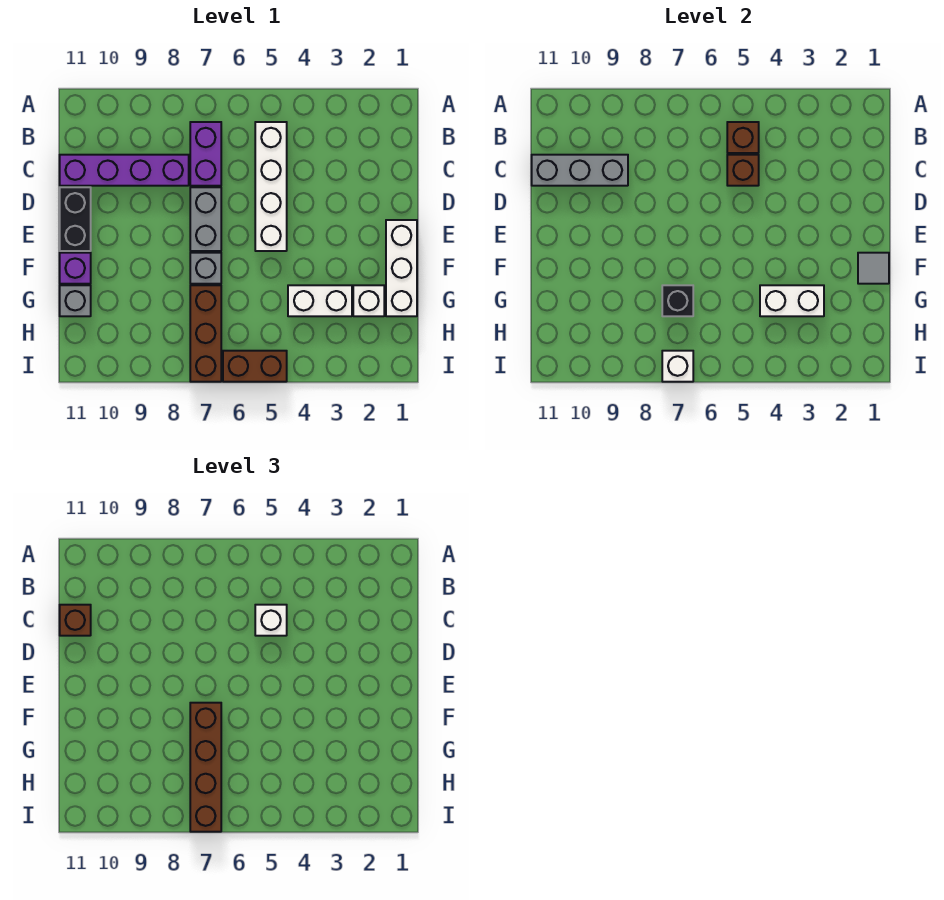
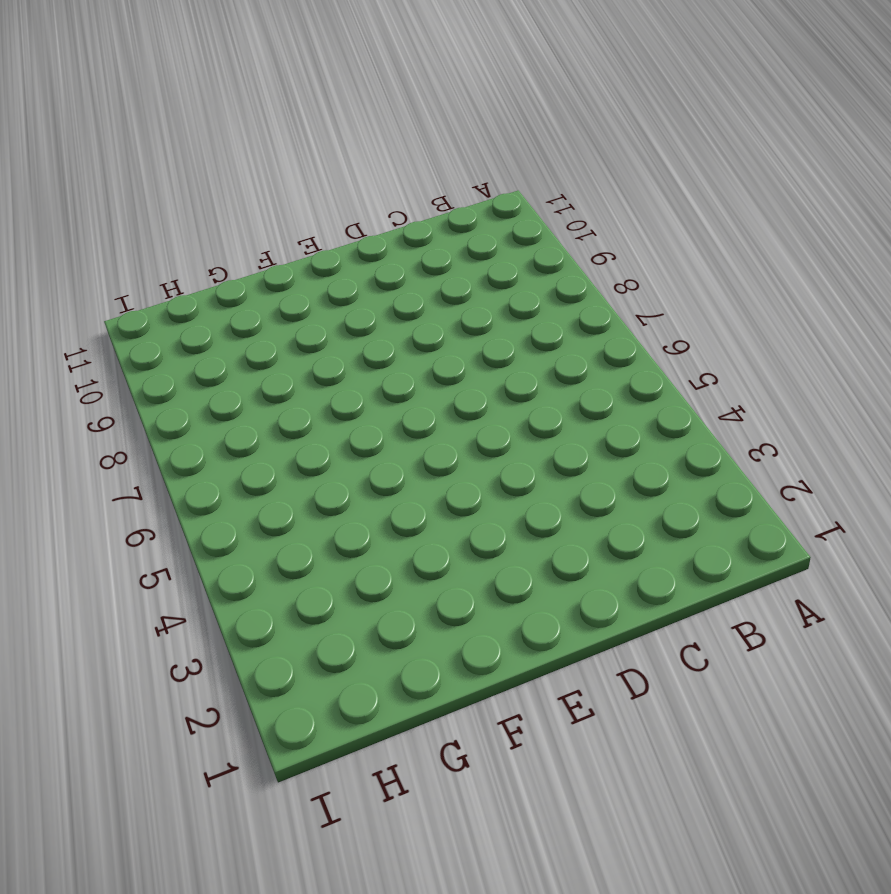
none -> white brick B5:E5 level 1
none -> purple brick B7:C7 level 1
none -> purple brick C8:C11 level 1

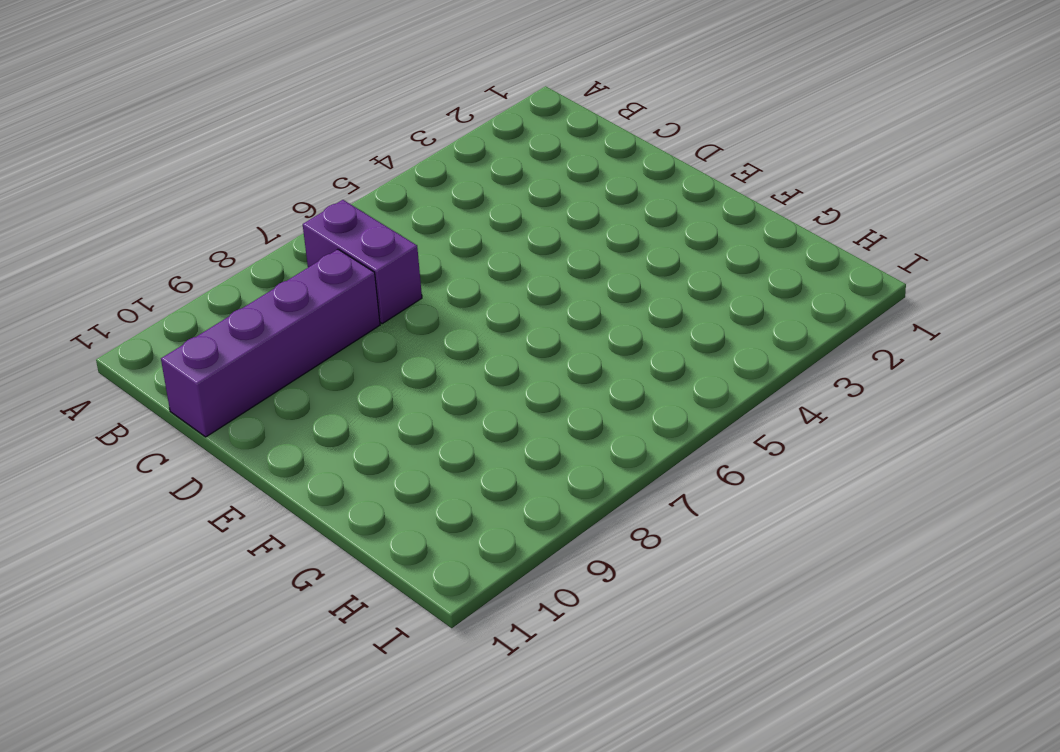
none -> white brick B5:E5 level 1
none -> grey brick D7:E7 level 1
none -> black brick D11:E11 level 1

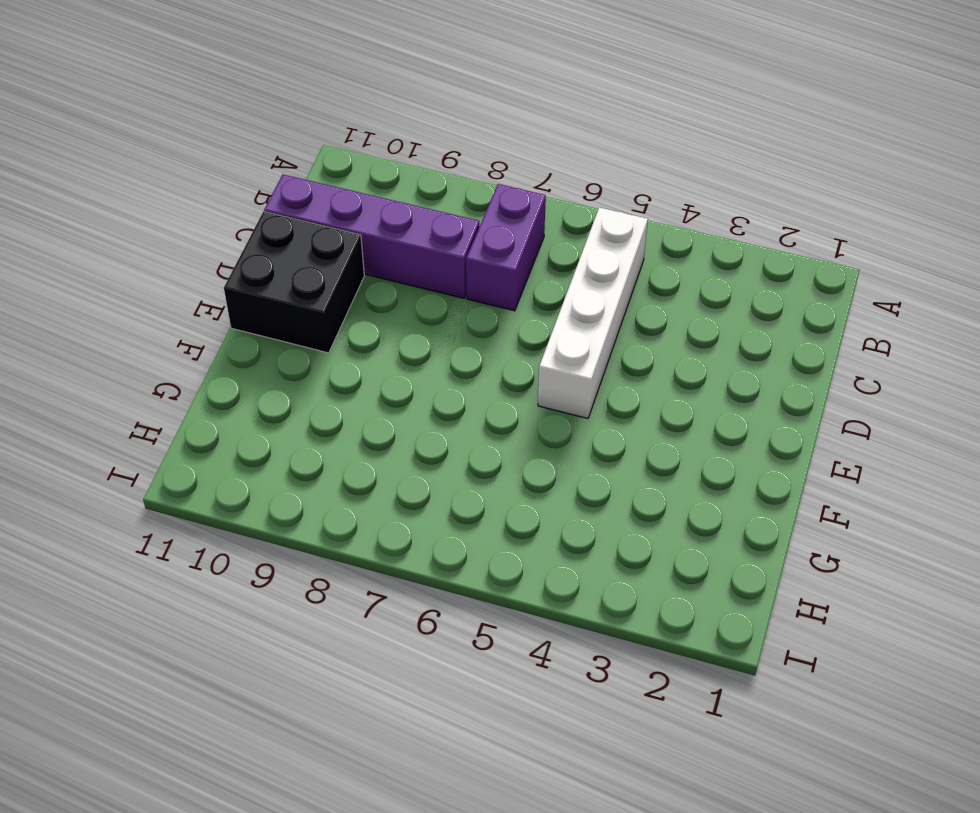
black brick D10:E11 level 1 -> black brick D11:E11 level 1
none -> grey brick D7:E7 level 1
none -> white brick E1:G1 level 1
none -> grey brick F7 level 1

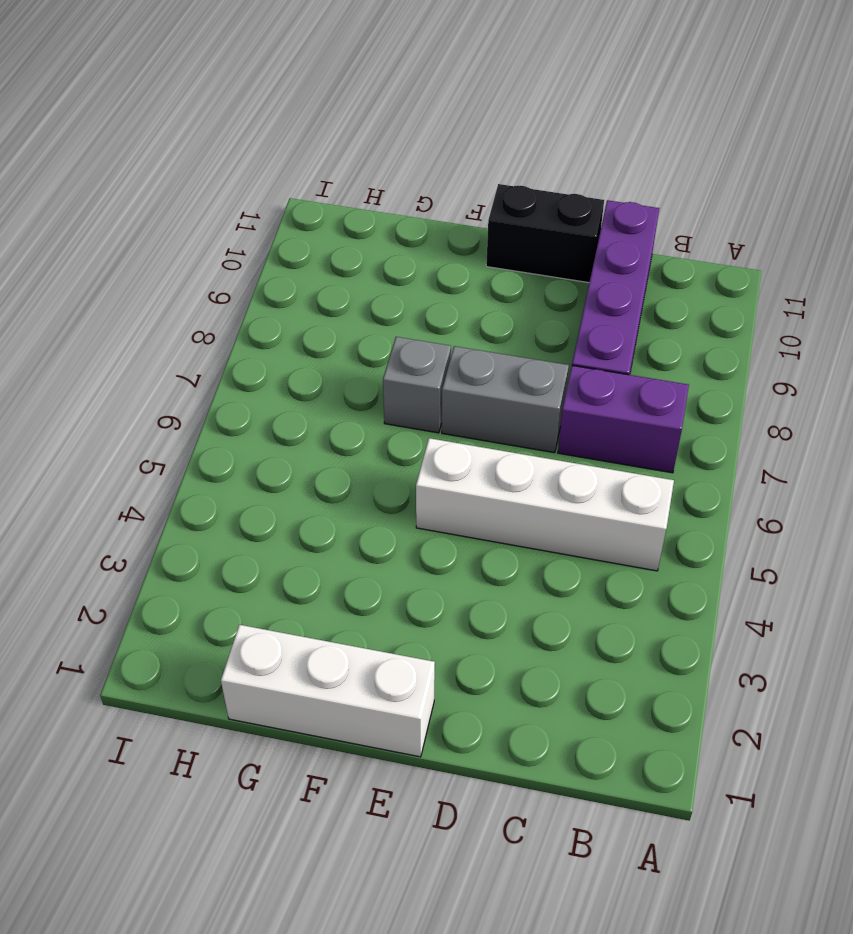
none -> purple brick F11 level 1
none -> white brick G2 level 1
none -> white brick G3:G4 level 1

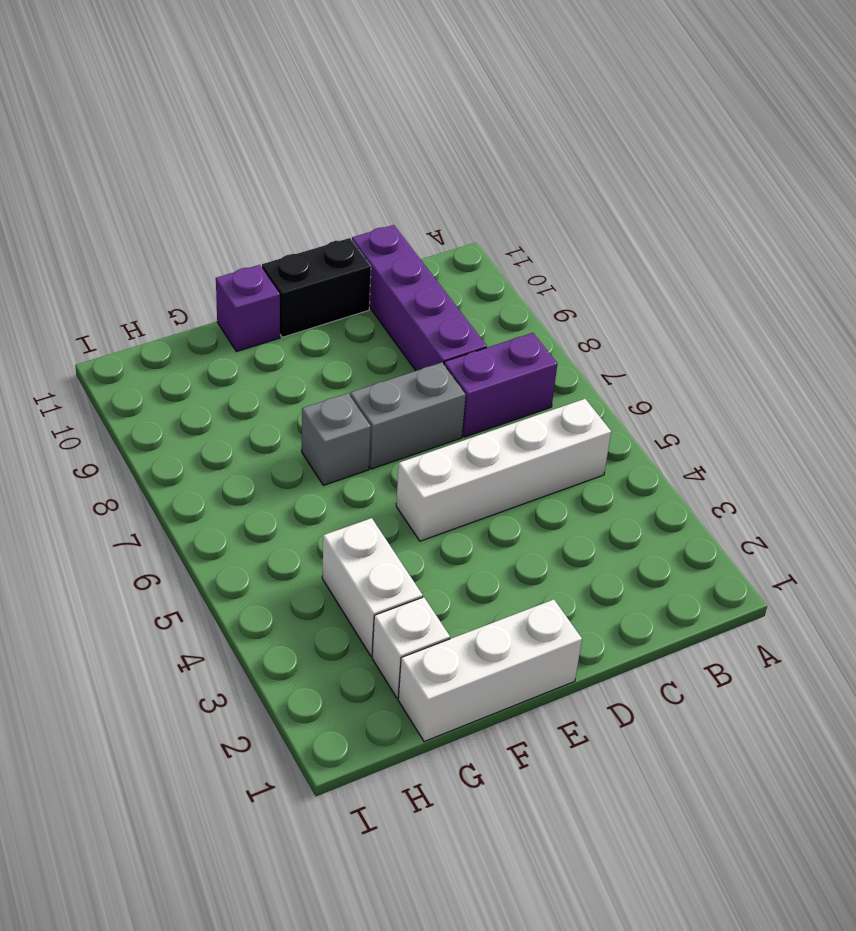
none -> brown brick G7:I7 level 1
none -> grey brick G11 level 1
none -> brown brick I5:I6 level 1

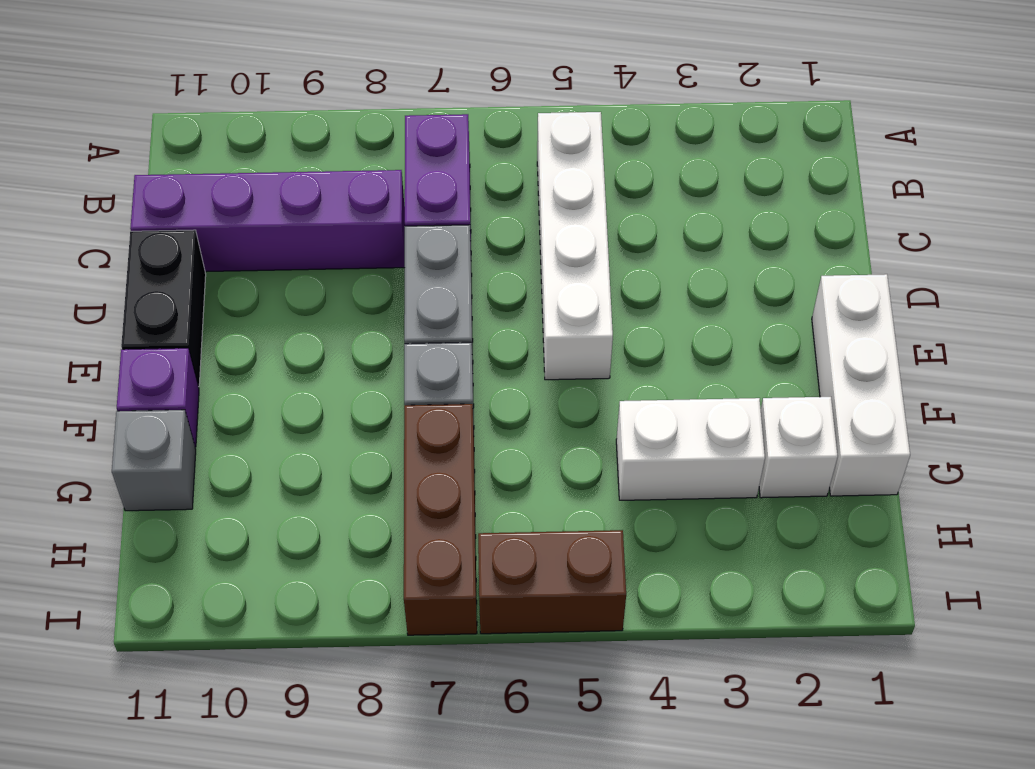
none -> brown brick B5 level 2
none -> brown brick C5 level 2
none -> grey brick C9:C11 level 2

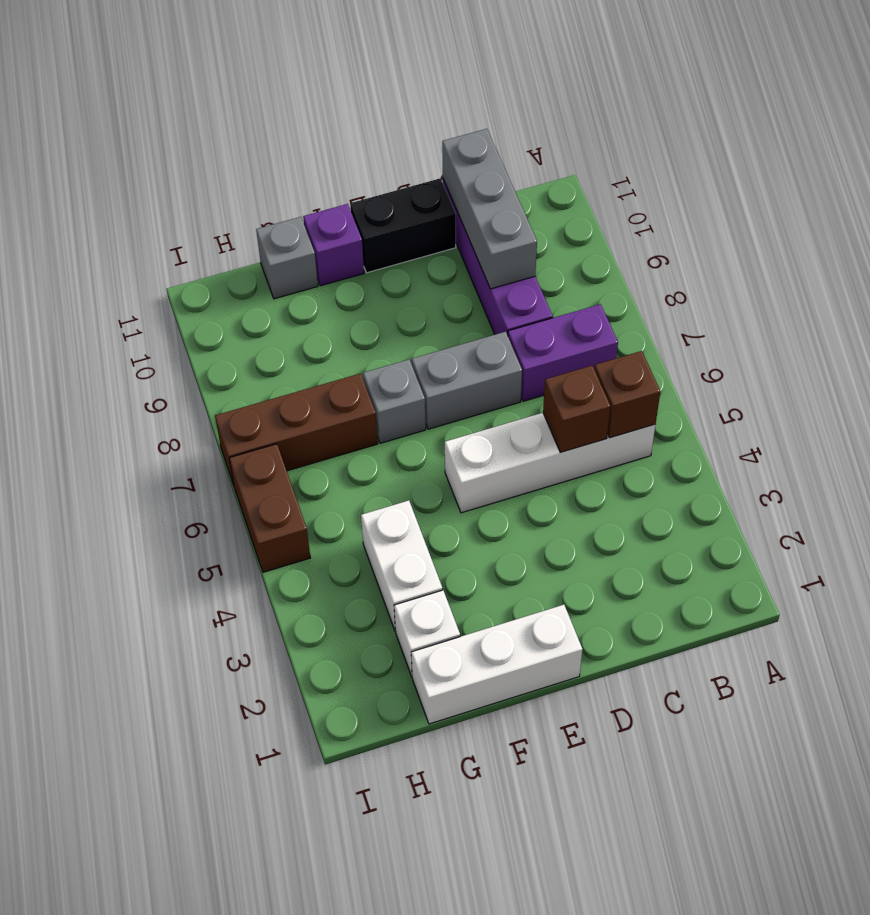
none -> grey tile F1 level 2
none -> white brick G3:G4 level 2
none -> black brick G7 level 2

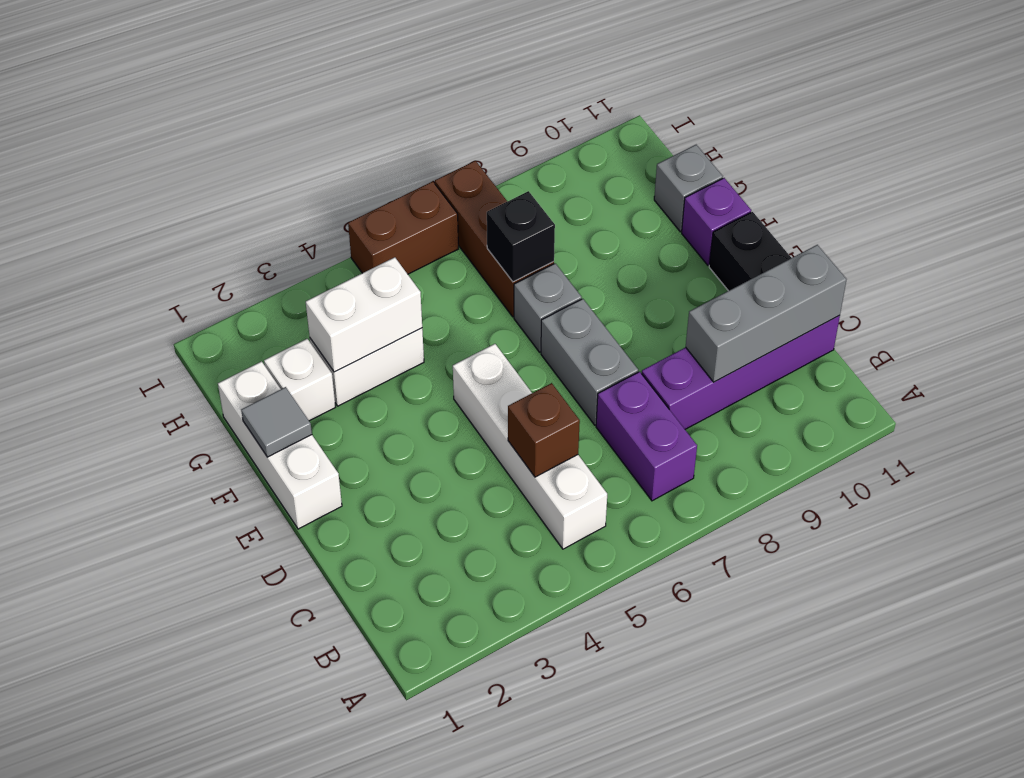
none -> brown brick B5 level 2
none -> white brick I7 level 2
none -> white brick C5 level 3

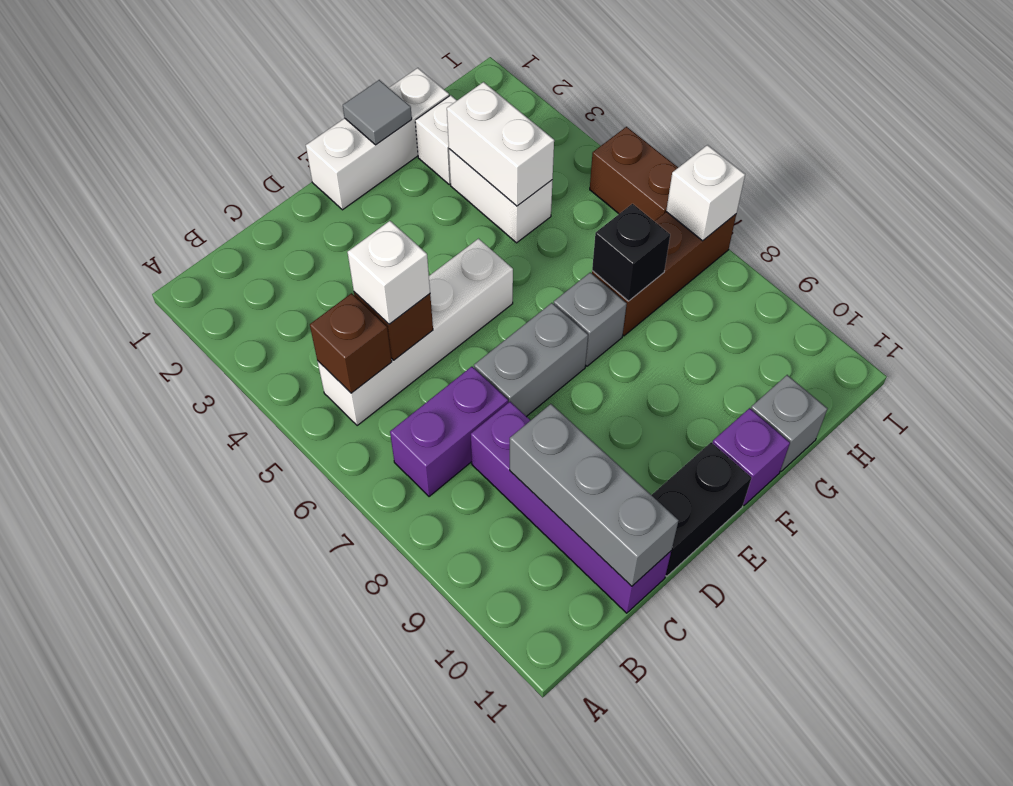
none -> brown brick C11 level 3
none -> brown brick F7:I7 level 3

